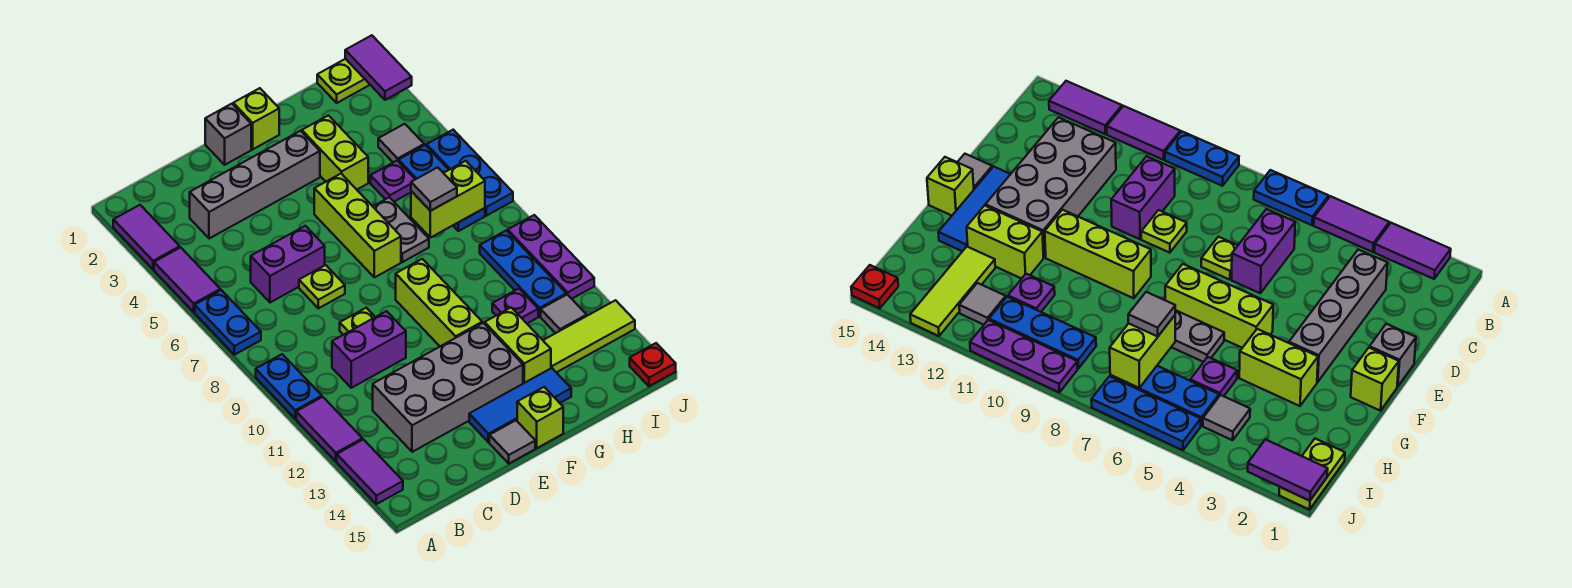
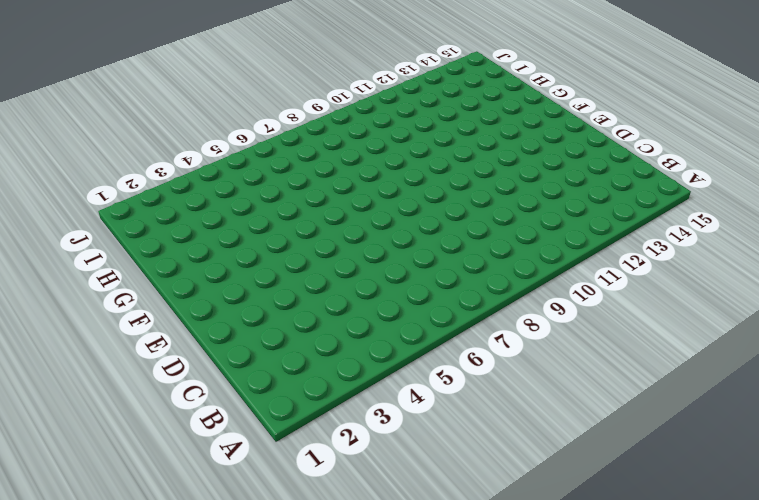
none -> purple tile A2:A3 level 1
none -> purple tile A4:A5 level 1
none -> blue plate A6:A7 level 1
none -> blue plate A9:A10 level 1

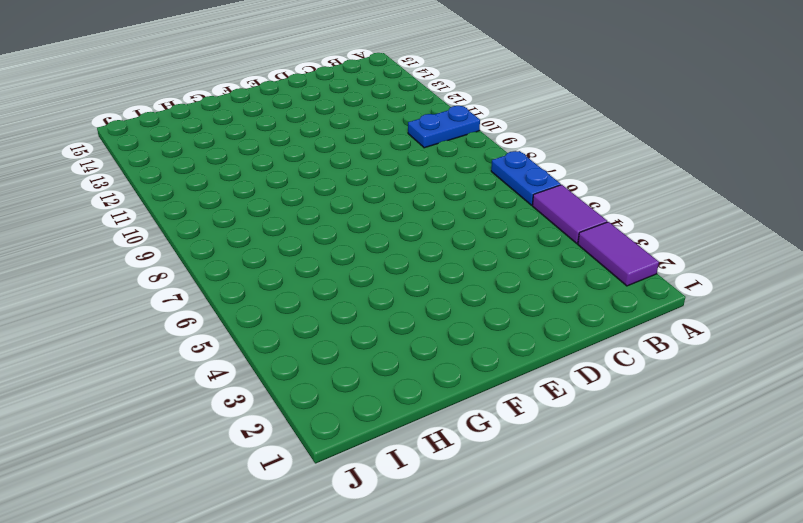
blue plate A10:B10 level 1 -> blue plate A9:A10 level 1
none -> purple tile A11:A12 level 1
none -> purple tile A13:A14 level 1
none -> grey brick C3:F3 level 1
none -> purple brick C6:D6 level 1

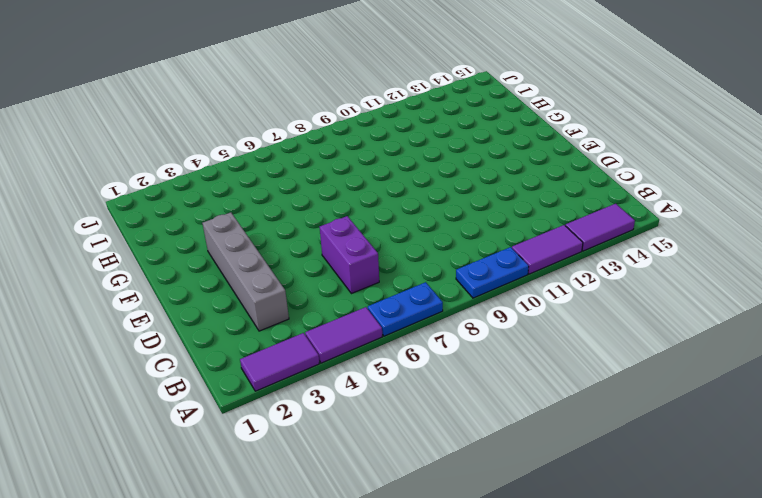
none -> purple brick C10:D10 level 1
none -> grey brick C12:F13 level 1
none -> lime plate D7 level 1
none -> lime plate D9 level 1

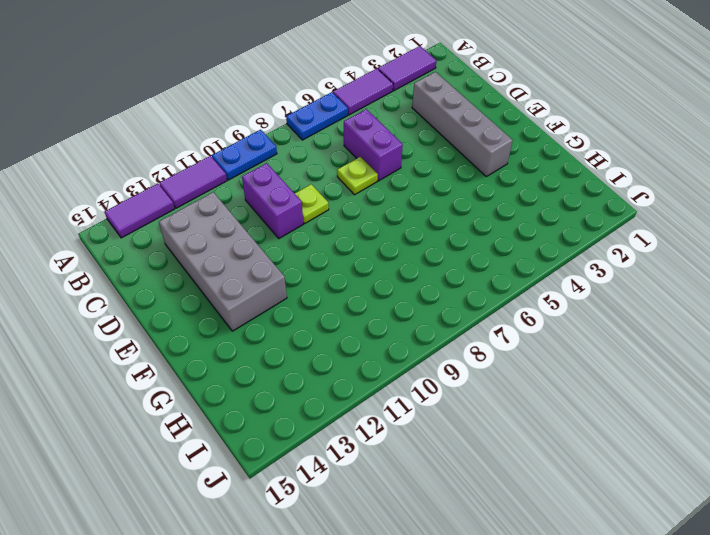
none -> grey brick E1 level 1
none -> blue tile E14:G14 level 1
none -> grey tile E15 level 1
none -> lime brick F1 level 1

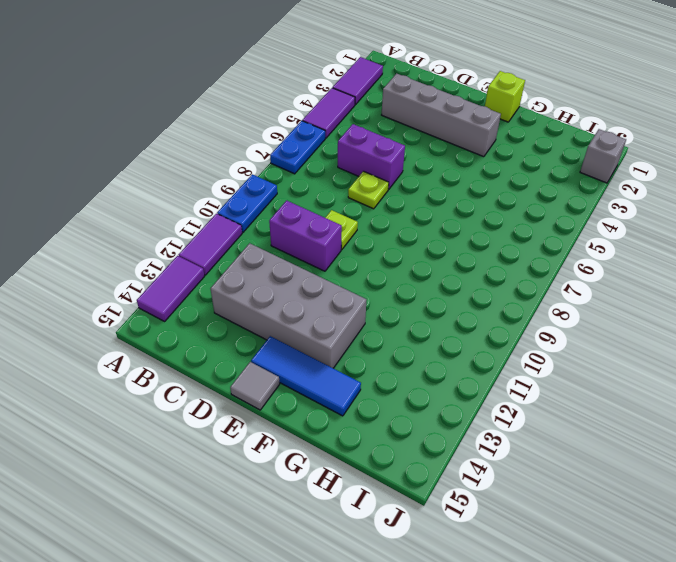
grey brick J2 level 1 -> grey brick E1 level 1
none -> lime brick F5:F7 level 1
none -> lime brick F9:F11 level 1
none -> lime brick F15 level 1
none -> lime brick G3:G4 level 1

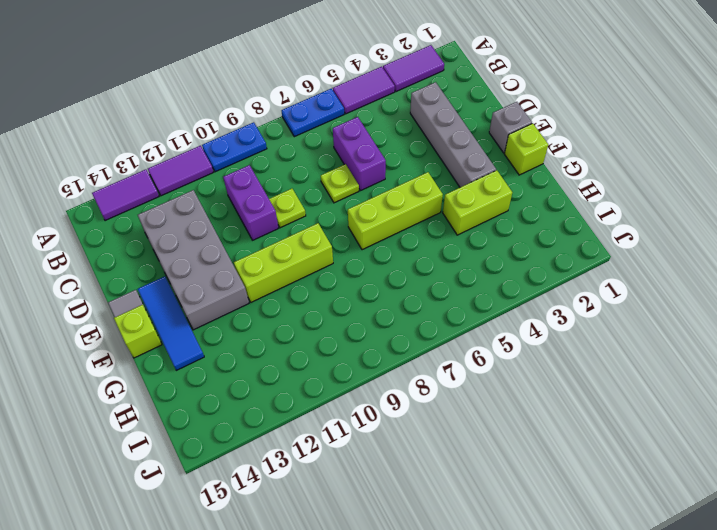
none -> grey plate G6:G7 level 1
none -> lime brick G12:G13 level 1
none -> purple plate H5 level 1
none -> purple plate H11 level 1

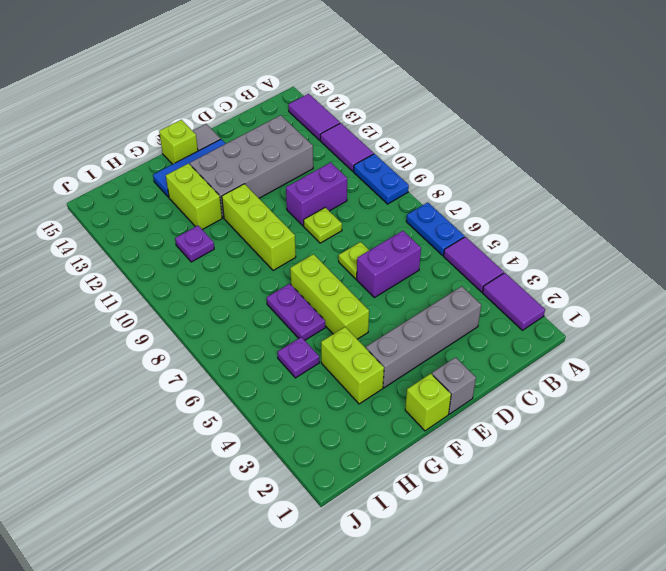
purple plate G6:G7 level 1 -> grey plate G6:G7 level 1
none -> lime tile H13:J13 level 1
none -> lime plate I1:J1 level 1
none -> grey tile I4 level 1
none -> blue plate I5:I7 level 1

